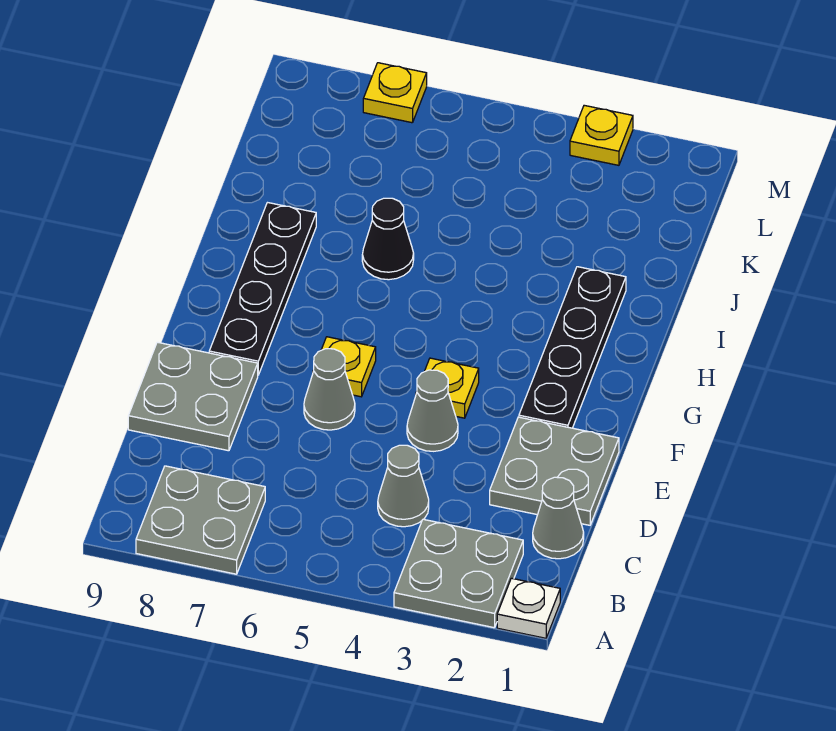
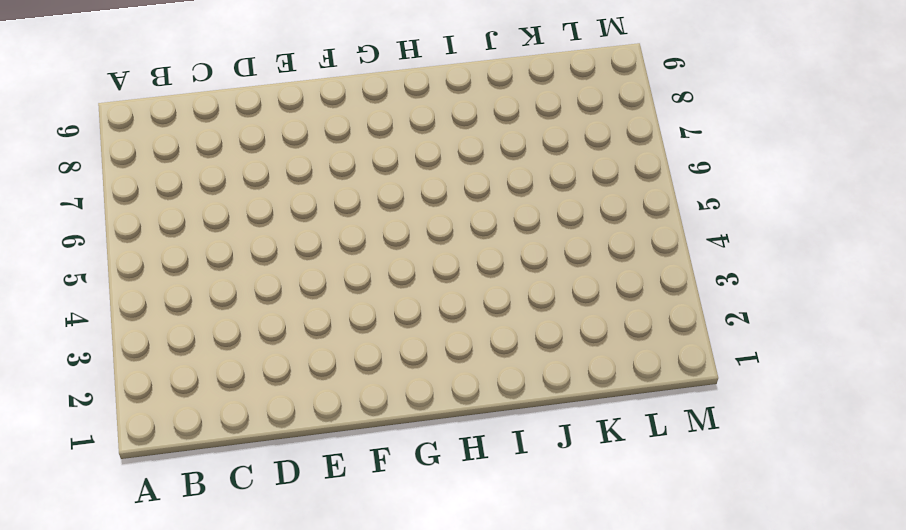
none -> white plate A1 level 1
none -> grey plate A2:B3 level 1
none -> grey plate A7:B8 level 1

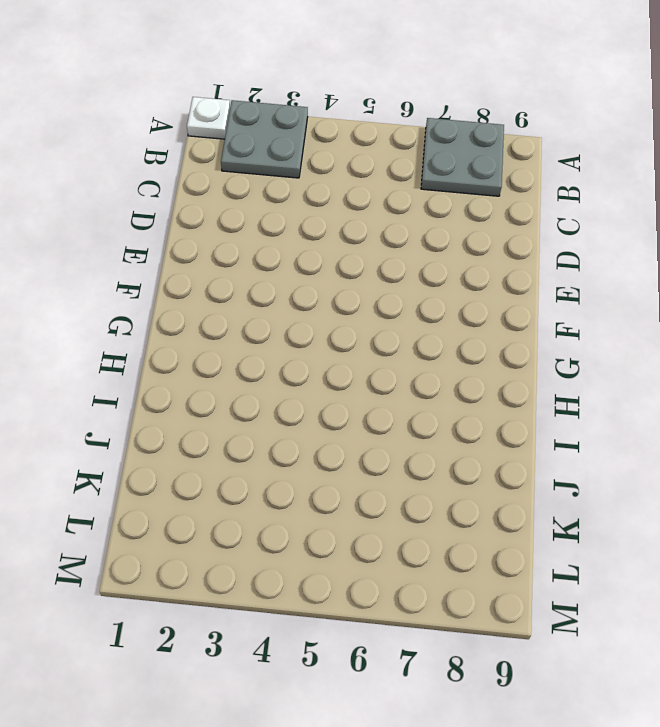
none -> grey cone C1 level 1
none -> grey cone C4 level 1
none -> grey plate D1:E2 level 1

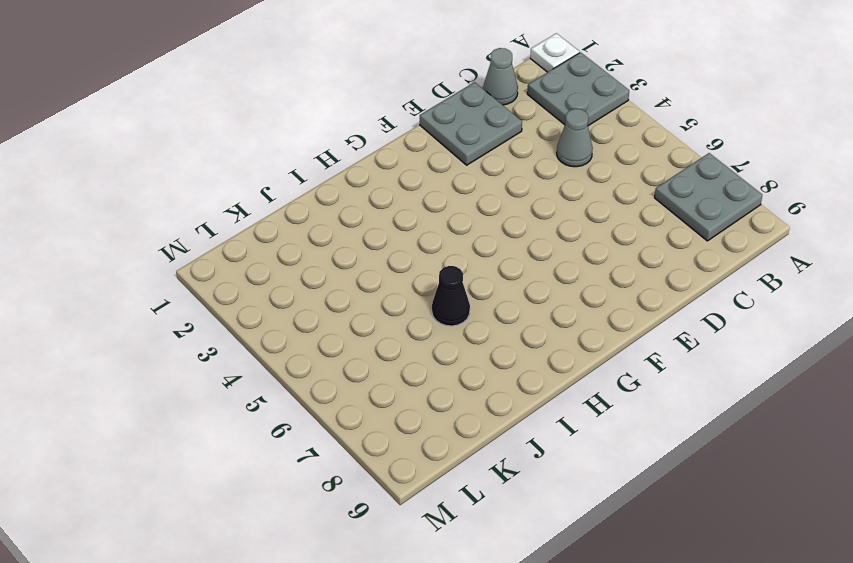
none -> grey plate D8:E9 level 1
none -> grey cone E4 level 1
none -> grey cone E6 level 1

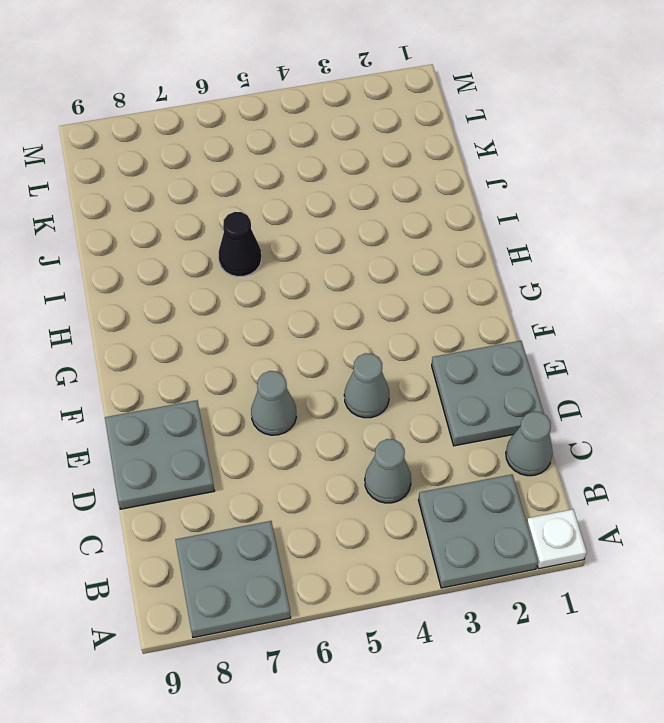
none -> black plate F2:I2 level 1
none -> yellow plate F4 level 1
none -> yellow plate F6 level 1

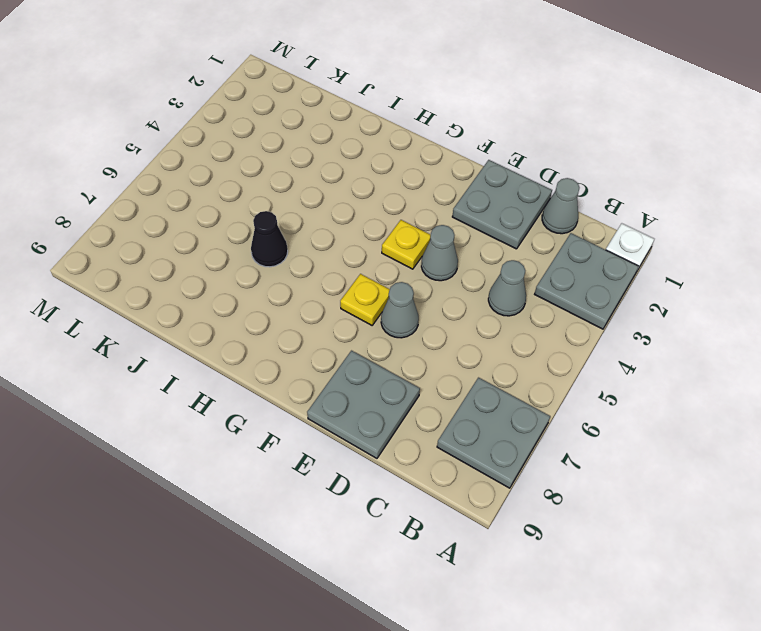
none -> black plate F2:I2 level 1
none -> black plate F8:I8 level 1
none -> yellow plate M3 level 1

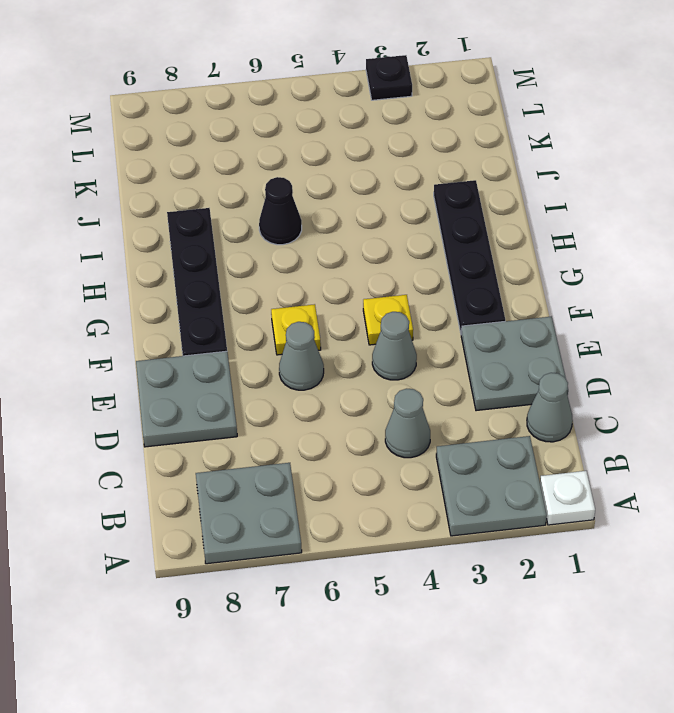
black plate M3 level 1 -> yellow plate M3 level 1
none -> yellow plate M7 level 1

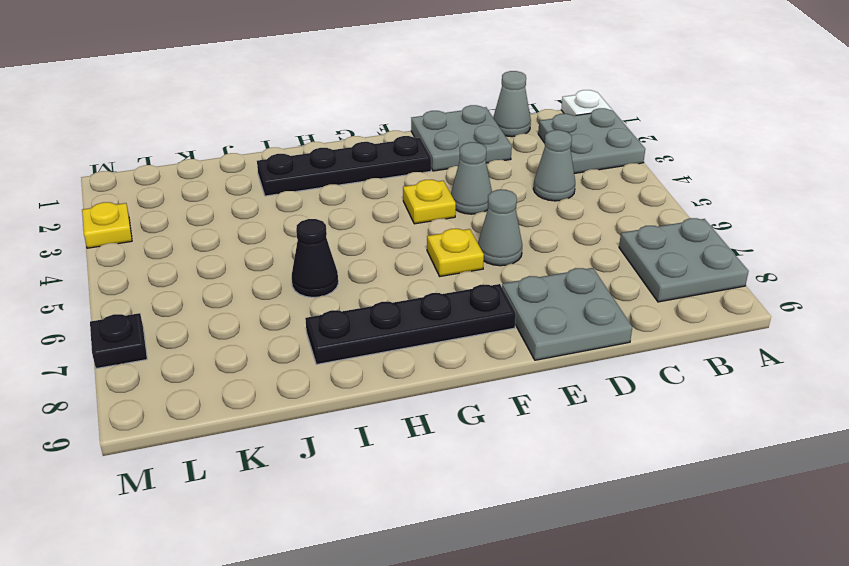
black plate M7 level 1 -> yellow plate M7 level 1

